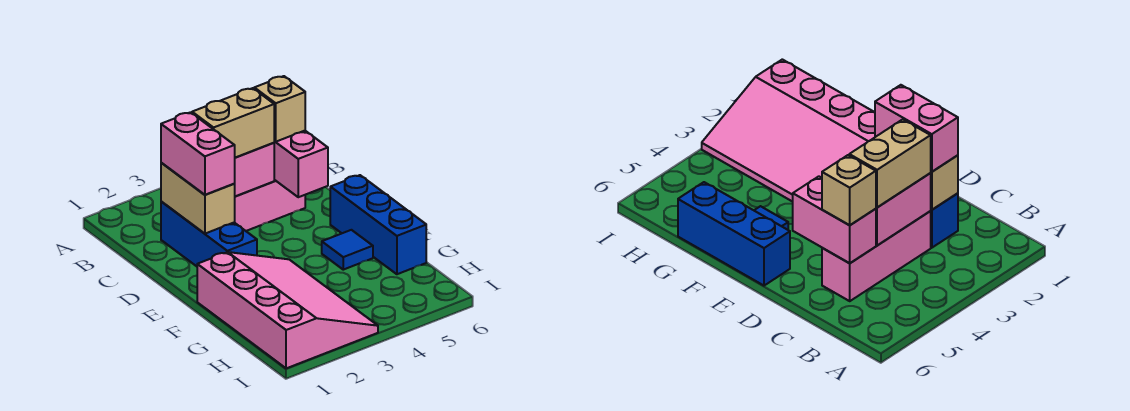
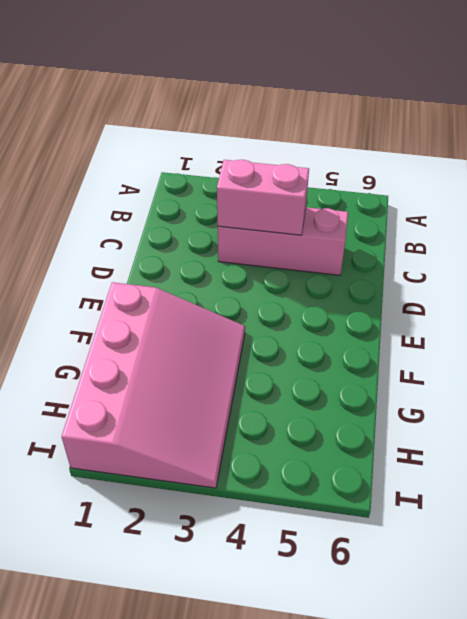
none -> blue brick C2:E2 level 1
none -> blue brick E6:G6 level 1

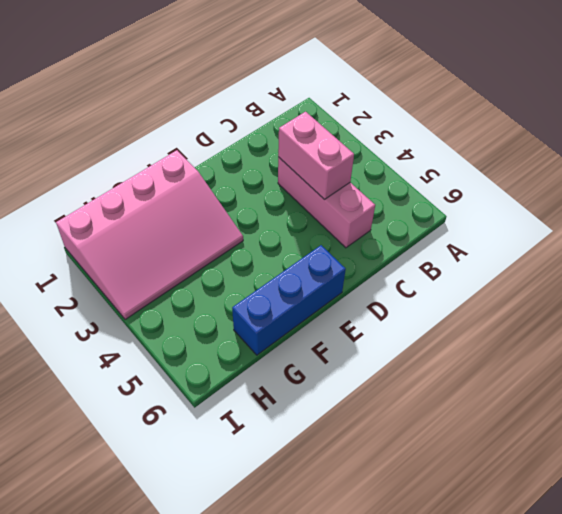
none -> blue brick C2:E2 level 1
none -> blue tile F5 level 1

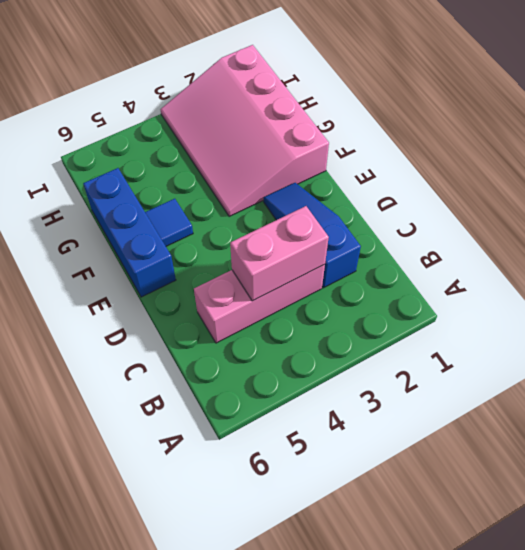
blue slope C2:E2 level 1 top C -> blue brick C2:E2 level 1
none -> tan brick C2:D2 level 2
none -> pink brick C5:D5 level 2

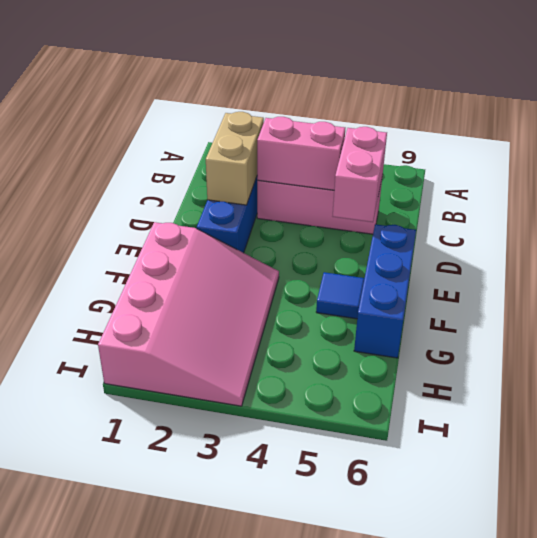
none -> pink brick C2:D2 level 3
none -> tan brick C3:C4 level 3

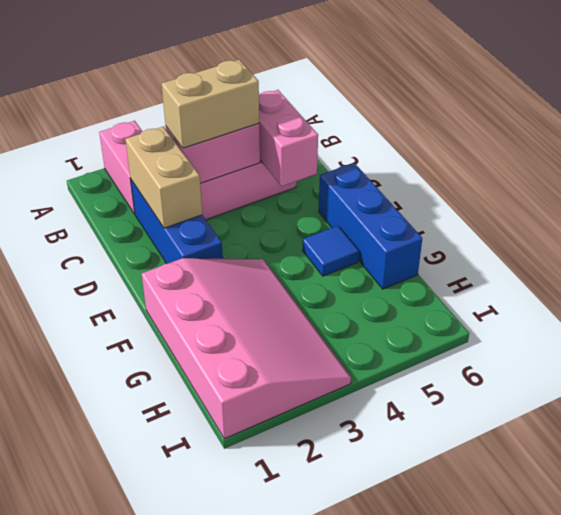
pink brick A2:B2 level 1 -> pink brick C2:D2 level 3
none -> tan brick C5 level 3

